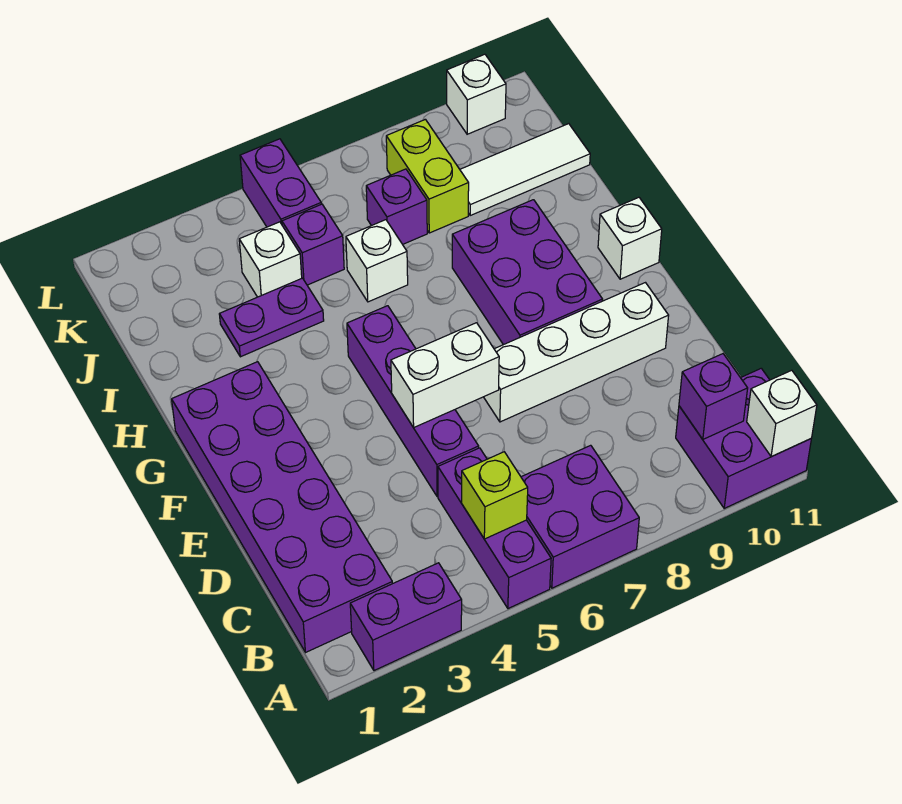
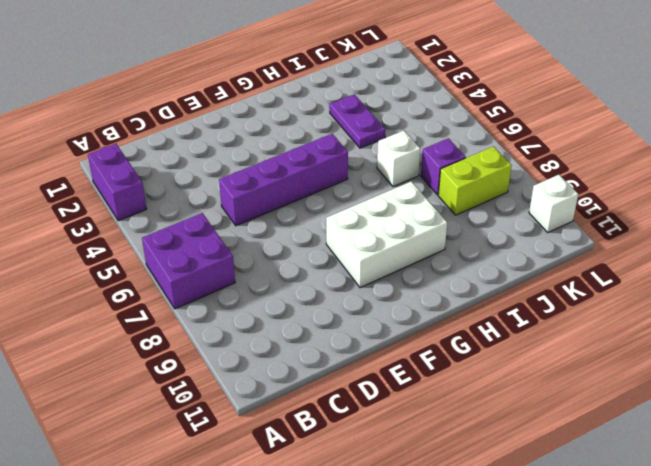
white brick F8:H9 level 1 -> purple brick F8:H9 level 1
none -> purple brick A5:C5 level 1
none -> purple brick A10:B11 level 1
none -> purple brick B1:G2 level 1

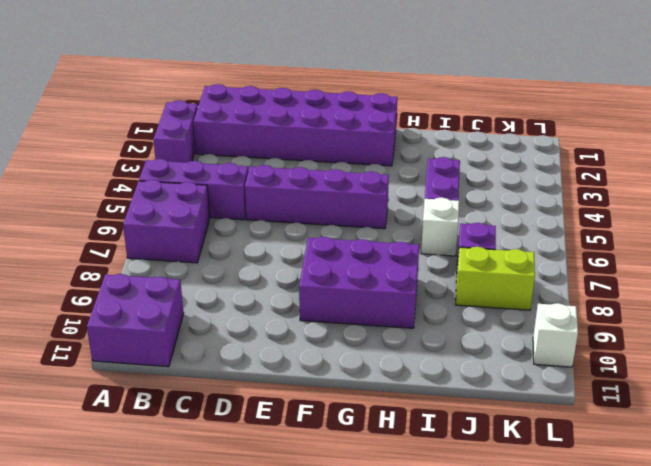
none -> white brick E7:E10 level 1
none -> white brick G11 level 1
none -> white brick J4 level 1

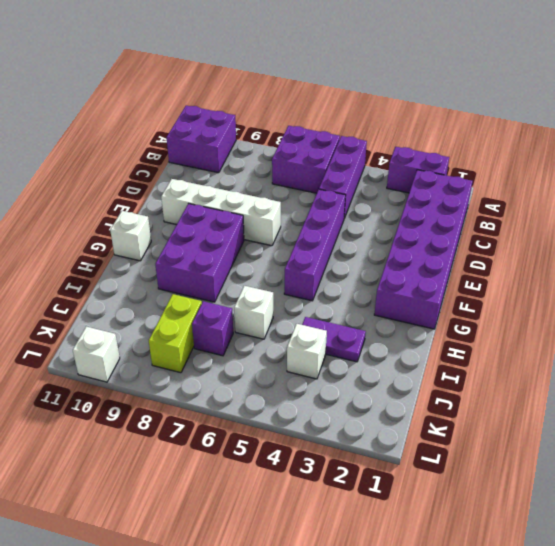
none -> purple brick J5 level 1
none -> white tile J9:J11 level 1
none -> purple brick K5:L5 level 1

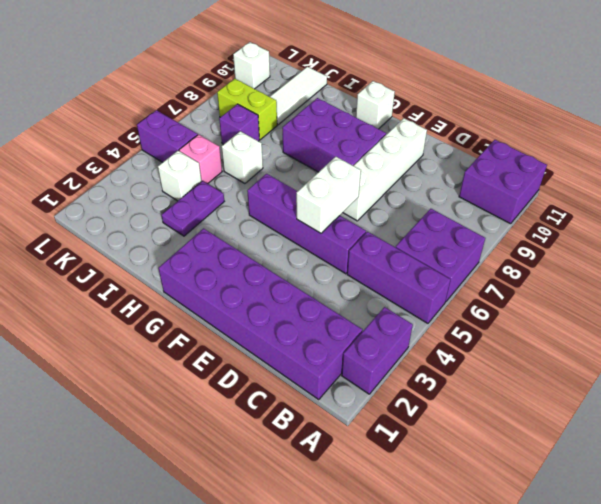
pink brick J5 level 1 -> purple brick J5 level 1
none -> white brick A11 level 2
none -> lime brick B5 level 2
none -> purple brick B10 level 2

